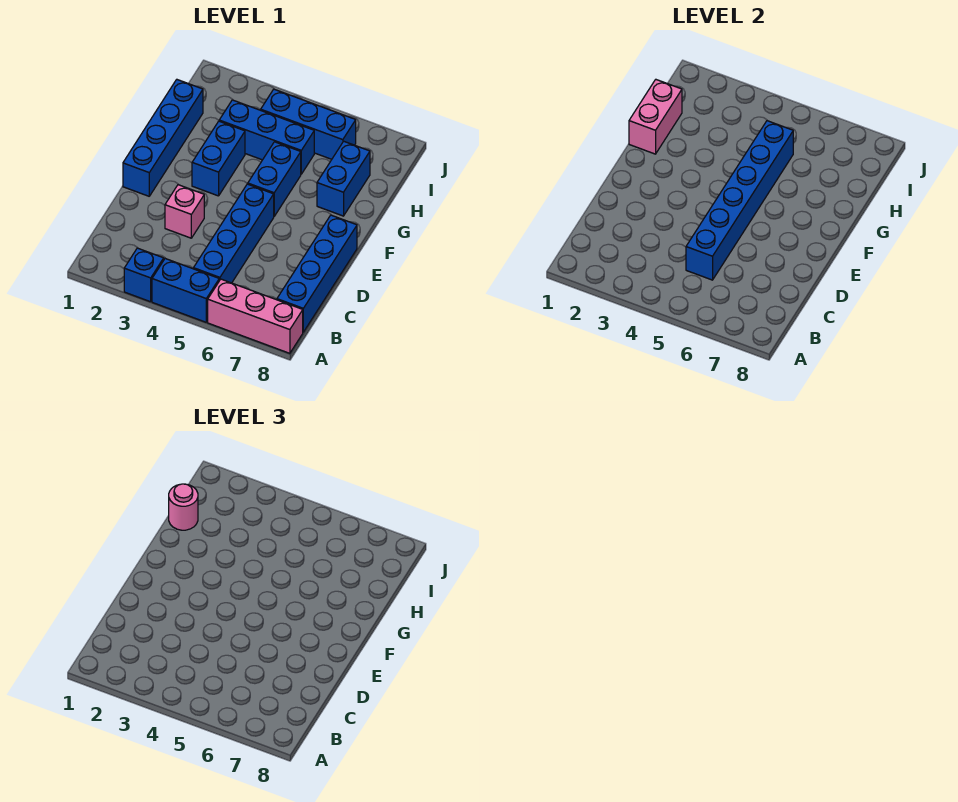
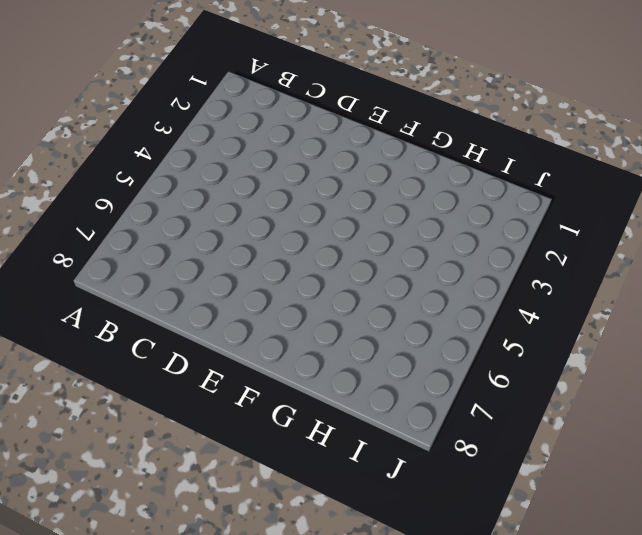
none -> blue brick A3 level 1
none -> blue brick A4:A5 level 1
none -> pink brick A6:A8 level 1

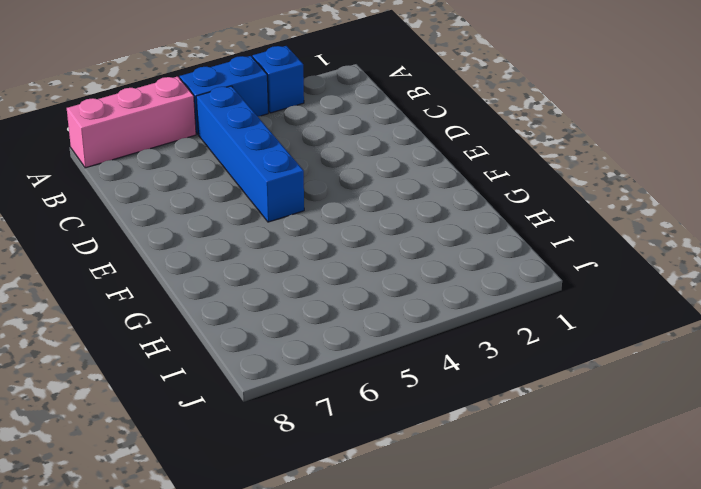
none -> blue brick B8:E8 level 1
none -> pink brick D3 level 1
none -> blue brick E1:H1 level 1

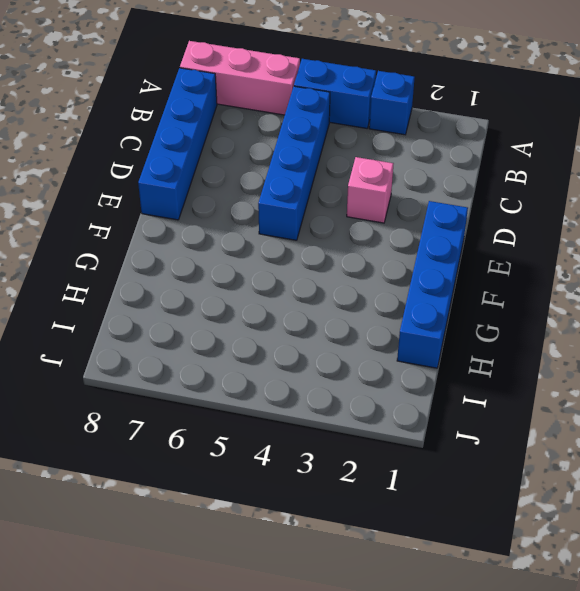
none -> blue brick F3:G3 level 1
none -> blue brick F5:G5 level 1
none -> blue brick G7:H7 level 1

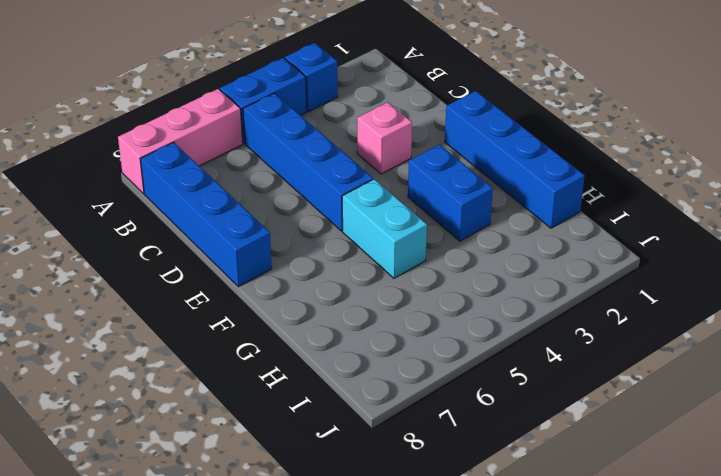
cyan brick F5:G5 level 1 -> blue brick F5:G5 level 1
none -> blue brick G7:H7 level 1
none -> blue brick H3:H5 level 1
none -> blue brick I4:I6 level 1

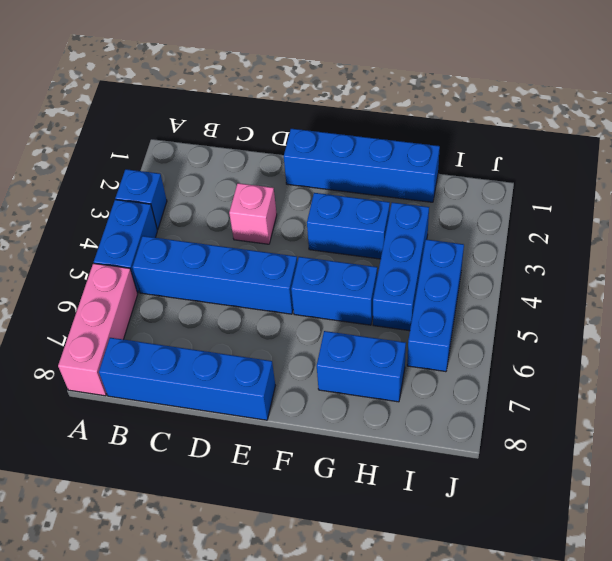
none -> blue brick C5:H5 level 2
none -> pink brick G1:H1 level 2
none -> pink round brick H1 level 3

